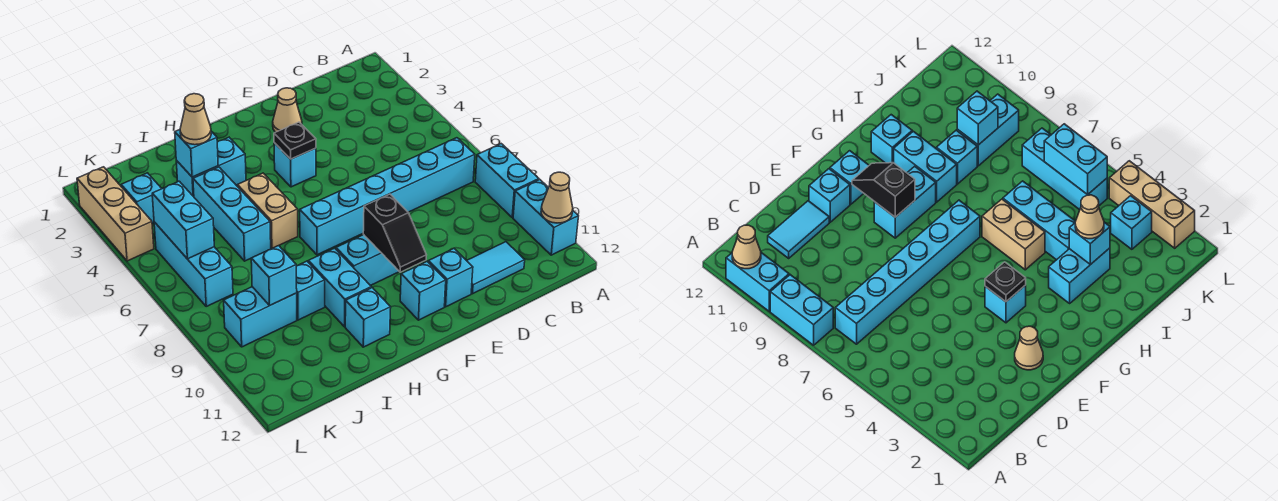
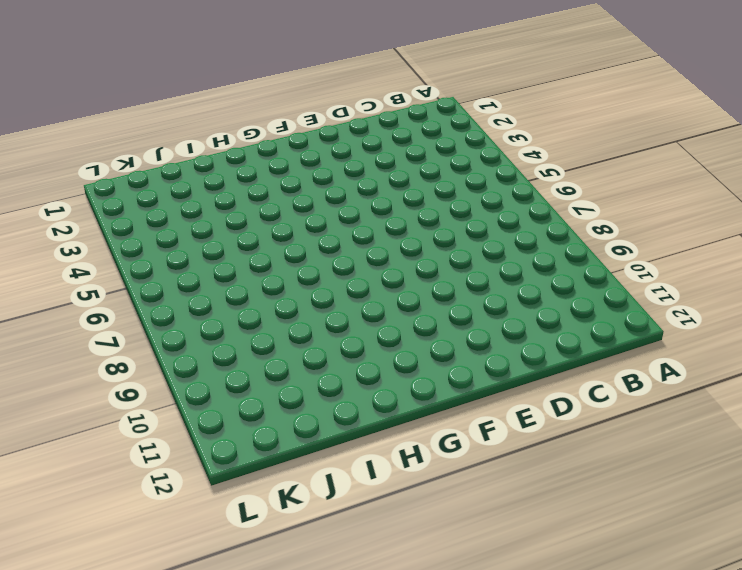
none -> cyan brick A8:A9 level 1
none -> cyan brick A10:A11 level 1
none -> cyan brick B7:G7 level 1

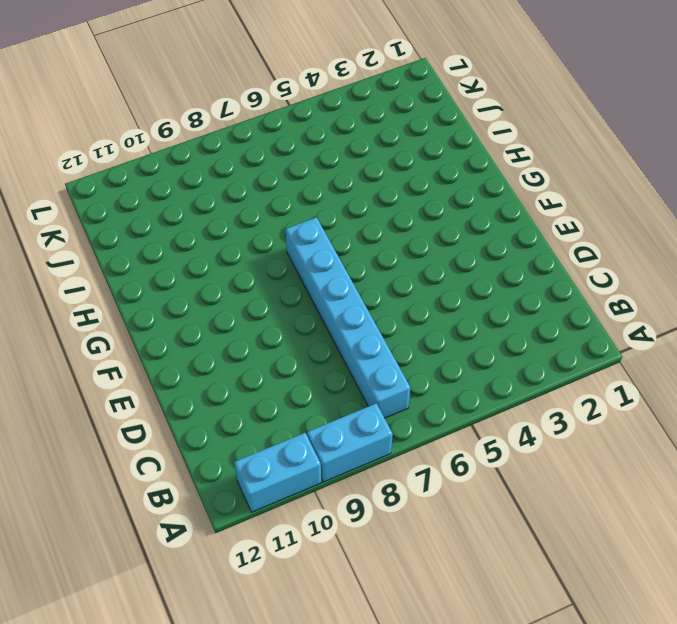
none -> cyan tile C11:D11 level 1
none -> tan cone E2 level 1
none -> cyan brick E11 level 1

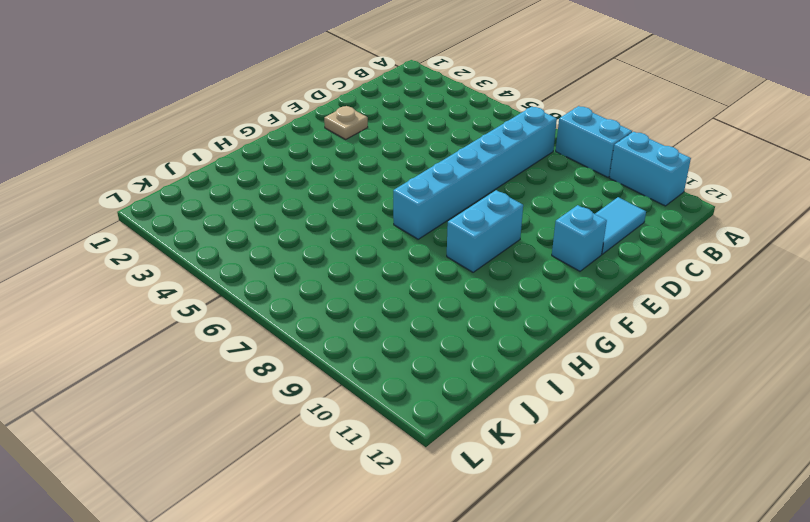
tan plate E2 level 1 -> tan cone E2 level 1
none -> cyan brick F4 level 1
none -> cyan brick F11 level 1
none -> cyan brick H3:I3 level 1

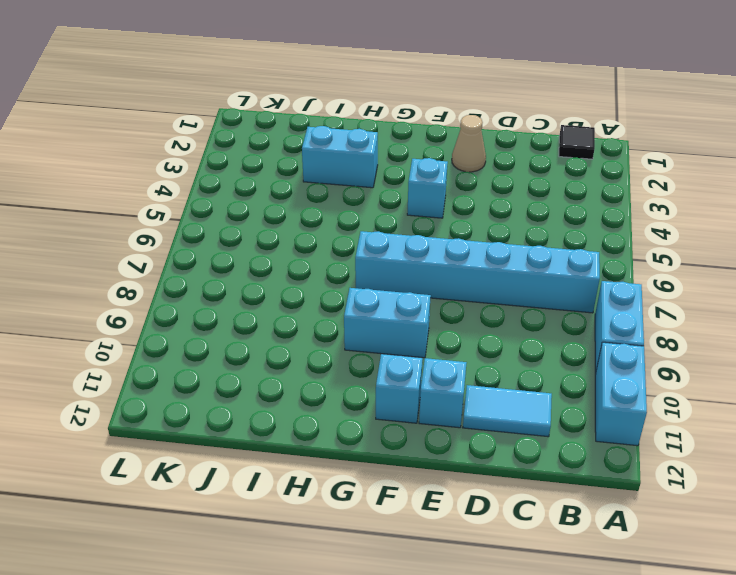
black tile B1 level 1 -> none
none -> tan brick H5:H6 level 1
none -> cyan brick H9:H10 level 1
none -> cyan brick H11 level 1

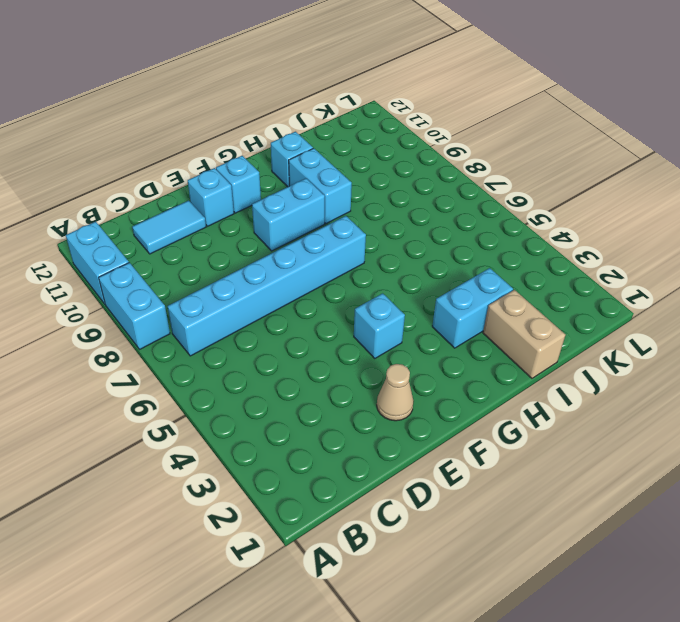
tan brick I1:I2 level 1 -> tan brick H5:H6 level 1
none -> cyan brick I4:I6 level 1
none -> cyan brick I9 level 1
none -> cyan brick J9:K9 level 1

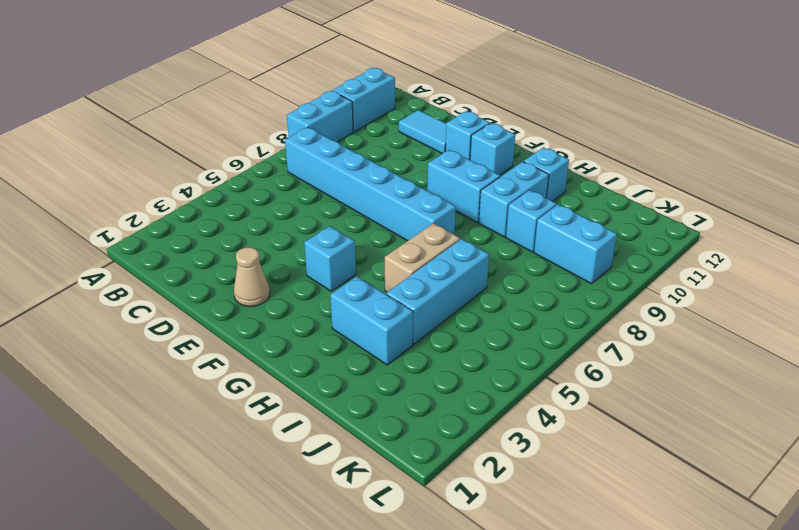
none -> cyan brick K3 level 1
none -> cyan brick K5:K7 level 1
none -> tan brick L2:L4 level 1

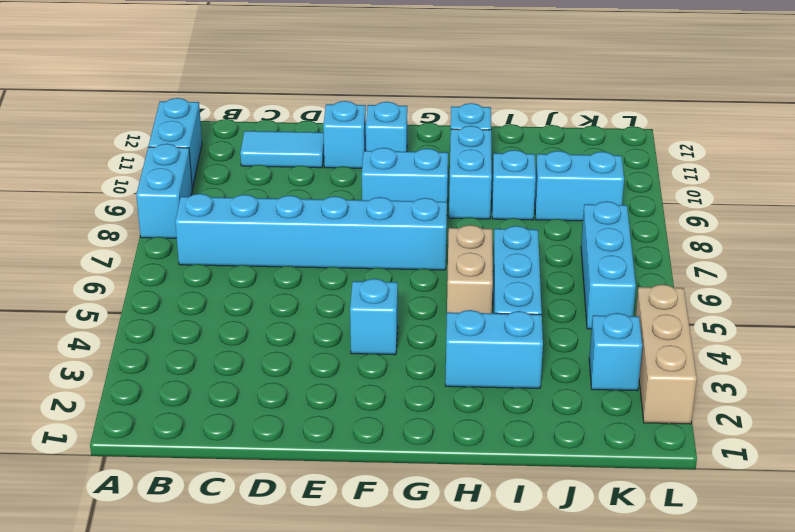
none -> tan cone E2 level 1
none -> tan cone A11 level 2
none -> black plate F4 level 2

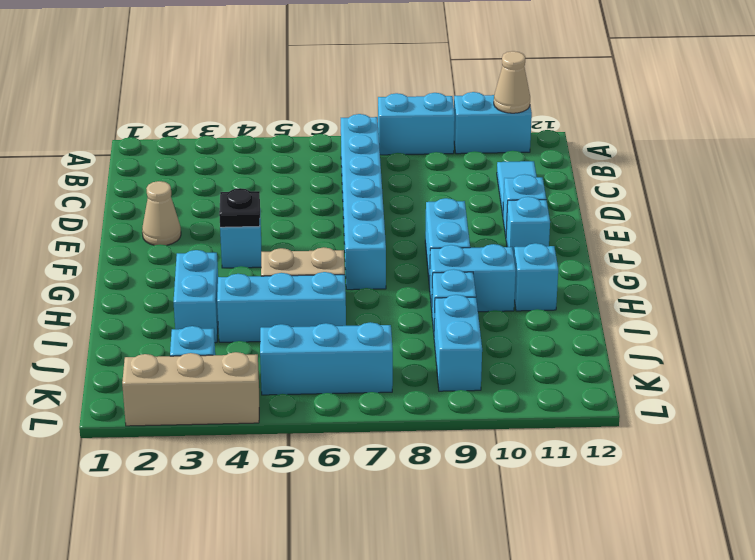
none -> black slope F9:F10 level 2 top 9
none -> cyan brick I3 level 2
none -> cyan brick J9 level 2

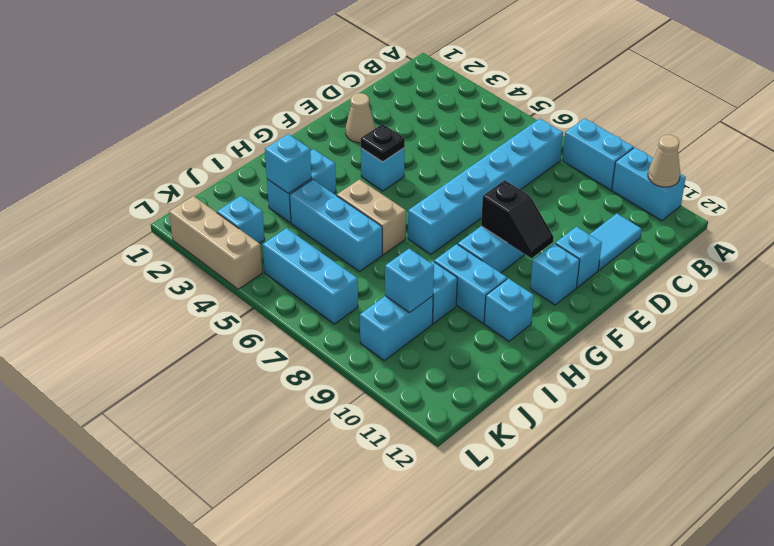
none -> cyan brick K5:K6 level 2
none -> tan cone I3 level 3

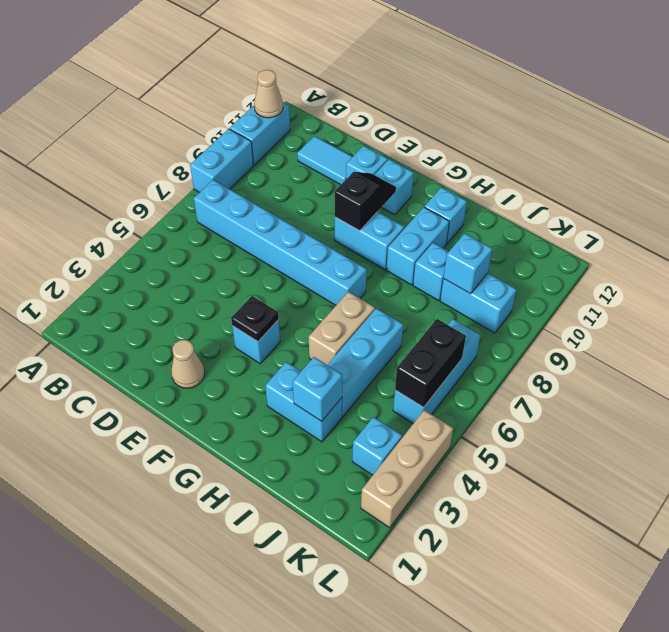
black brick K5:K6 level 2 -> cyan brick K5:K6 level 2
none -> tan cone I3 level 3

